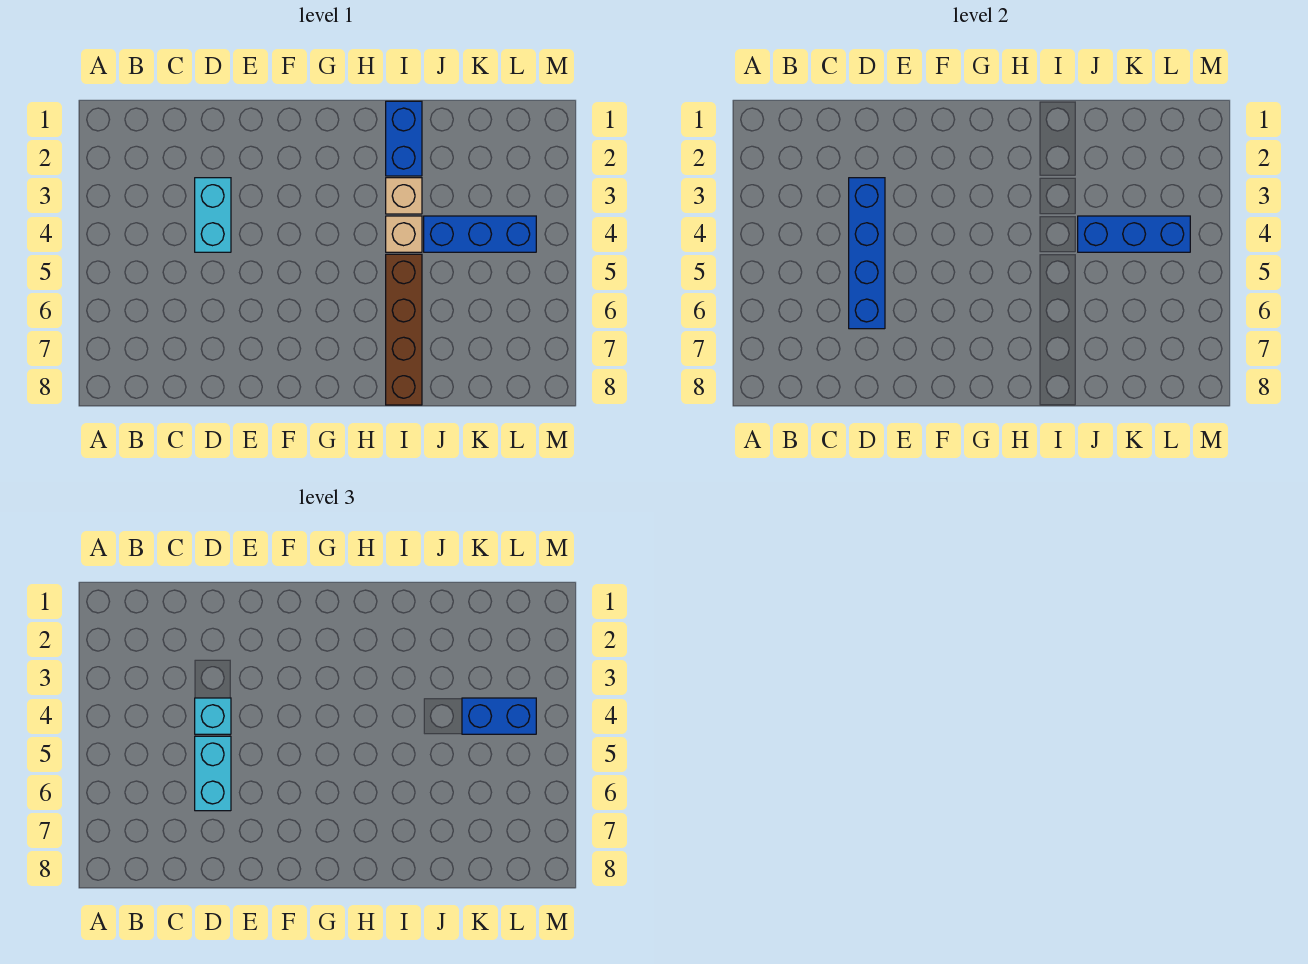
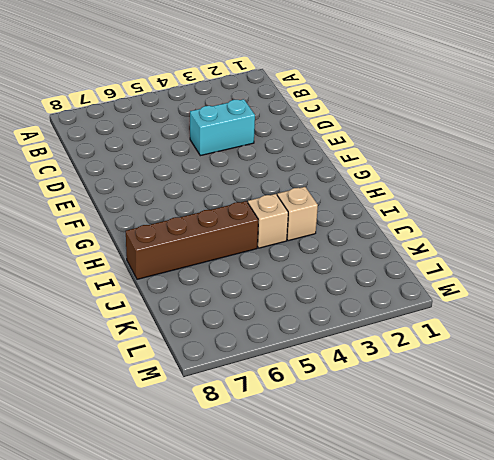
none -> blue brick I1:I2 level 1
none -> blue brick J4:L4 level 1

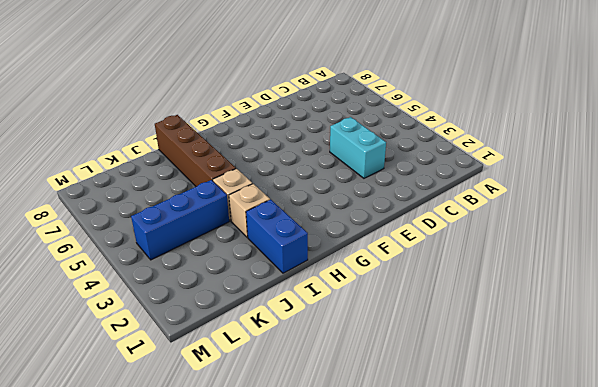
none -> blue brick D3:D6 level 2
none -> blue brick J4:L4 level 2

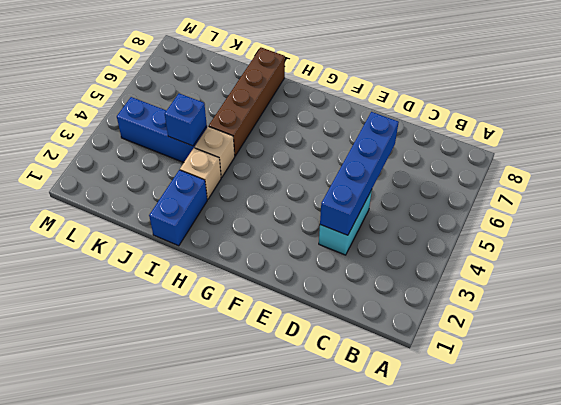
blue brick J4 level 2 -> blue brick J4:L4 level 2
none -> cyan brick D4 level 3
none -> cyan brick D5:D6 level 3

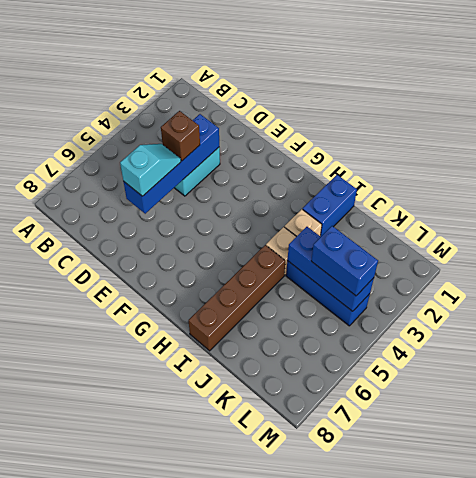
brown brick D4 level 3 -> cyan brick D4 level 3
cyan slope D5:D6 level 3 top 6 -> cyan brick D5:D6 level 3

